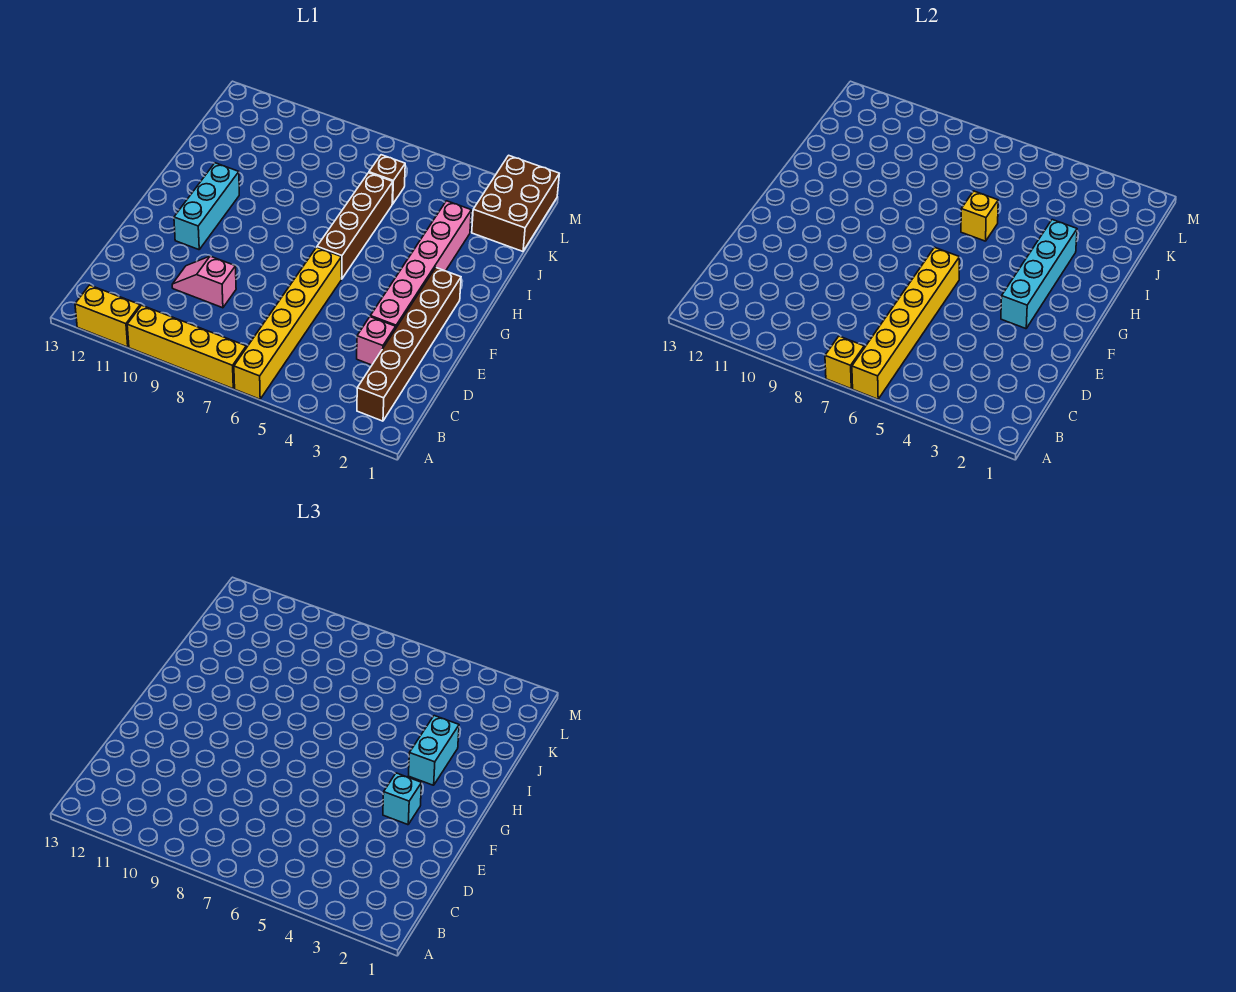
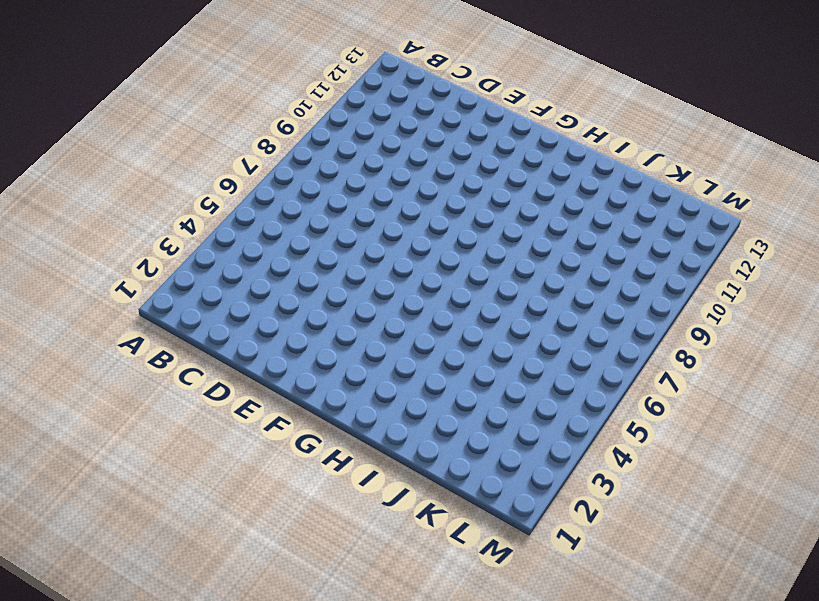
none -> yellow brick A6:F6 level 1
none -> yellow brick A7:A10 level 1
none -> yellow brick A11:A12 level 1

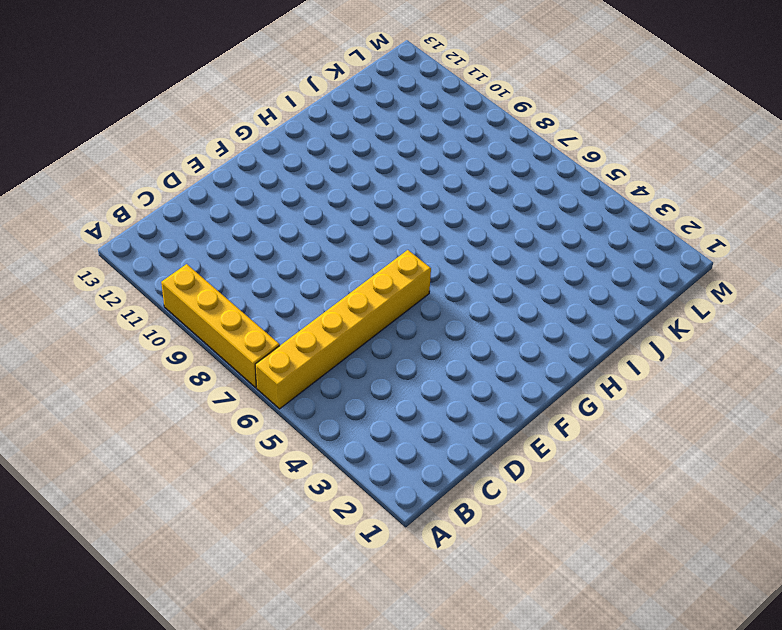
none -> yellow brick A11:A12 level 1
none -> brown brick B2:G2 level 1
none -> pink brick D3 level 1

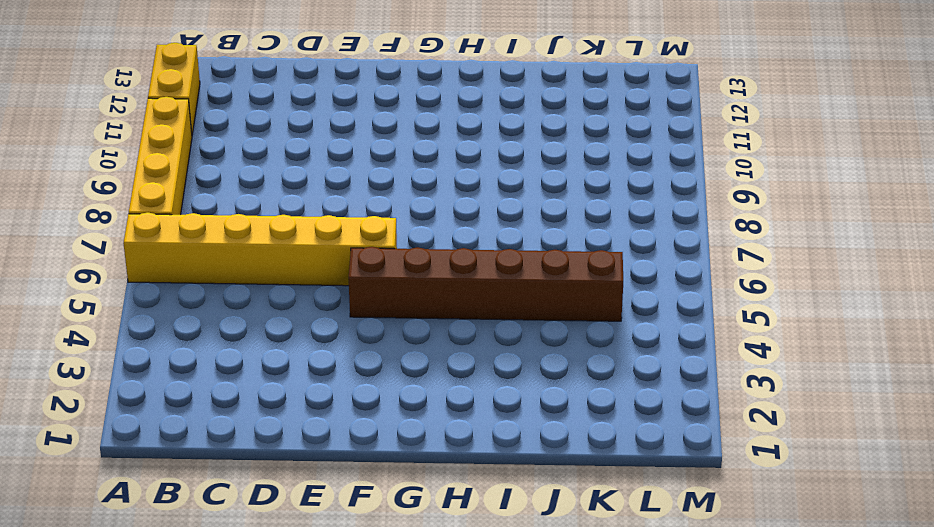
brown brick F5:K5 level 1 -> brown brick B2:G2 level 1
none -> pink brick D3 level 1
none -> pink slope D9:D10 level 1 top 9
none -> pink brick E3:J3 level 1

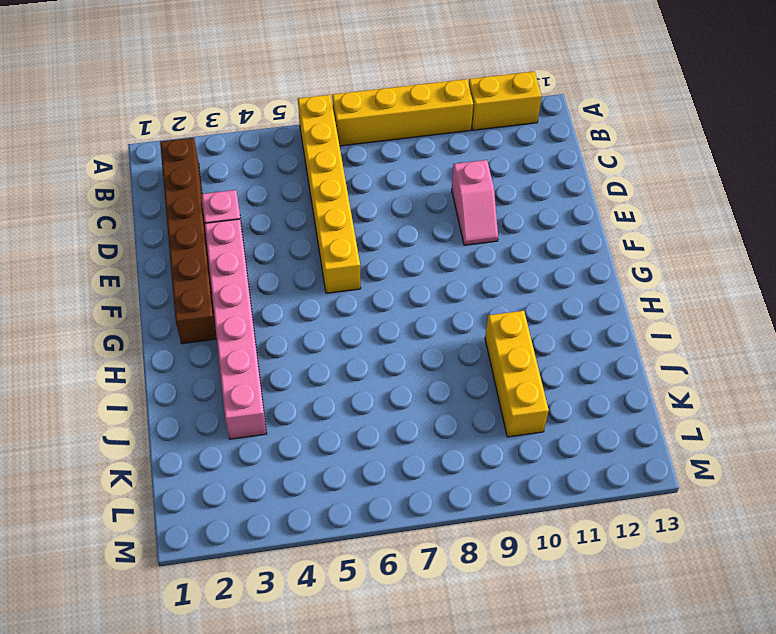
pink slope D10:E10 level 1 top D -> pink slope D9:D10 level 1 top 9
yellow brick I10:K10 level 1 -> none
none -> cyan brick F11:H11 level 1
none -> brown brick G6:J6 level 1
none -> brown brick K1:M2 level 1

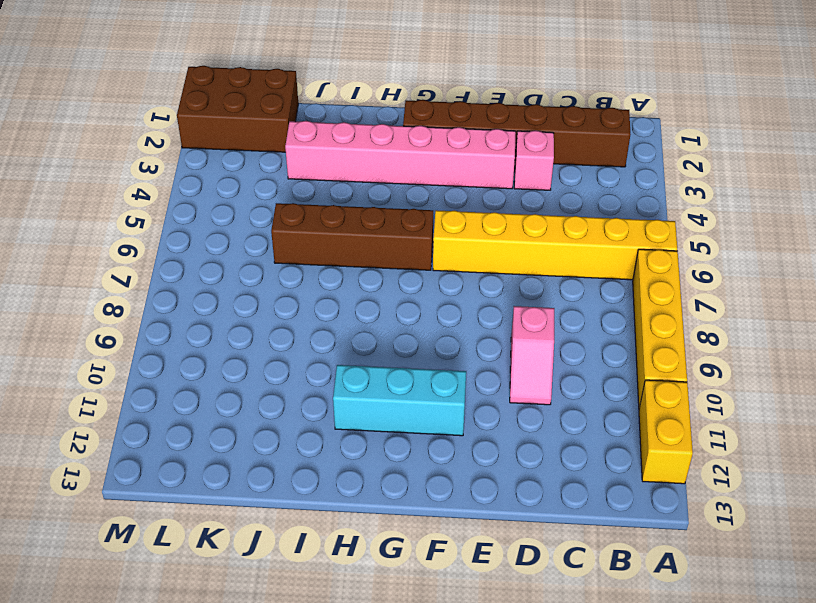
none -> brown brick K6 level 1
none -> yellow brick A6:F6 level 2
none -> yellow brick A7 level 2

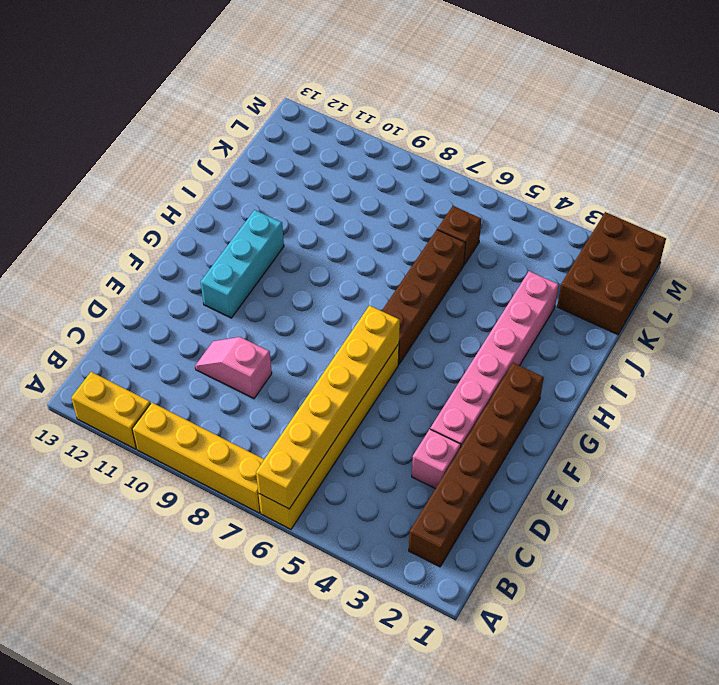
none -> yellow brick A7 level 2
none -> cyan brick F3:I3 level 2
none -> yellow brick I6 level 2

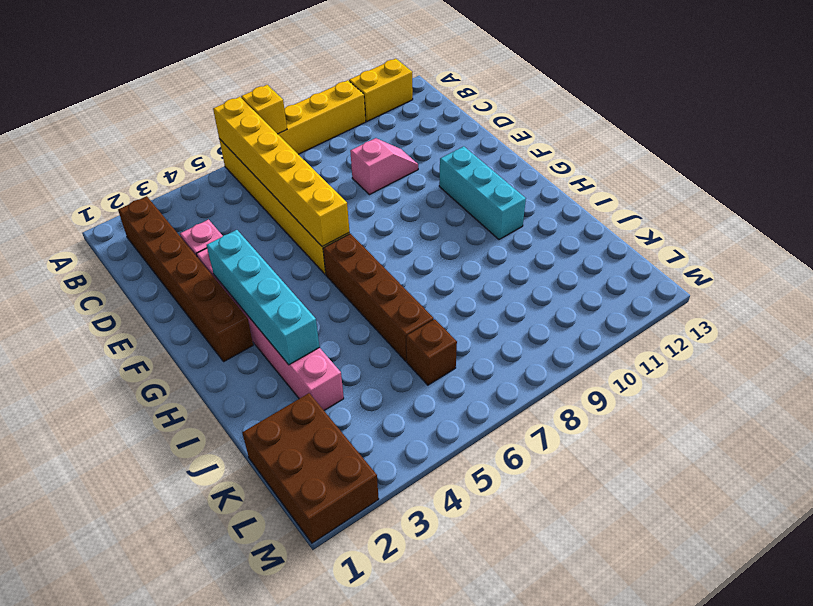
none -> yellow brick I6 level 2
none -> cyan brick F3 level 3
none -> cyan brick H3:I3 level 3

